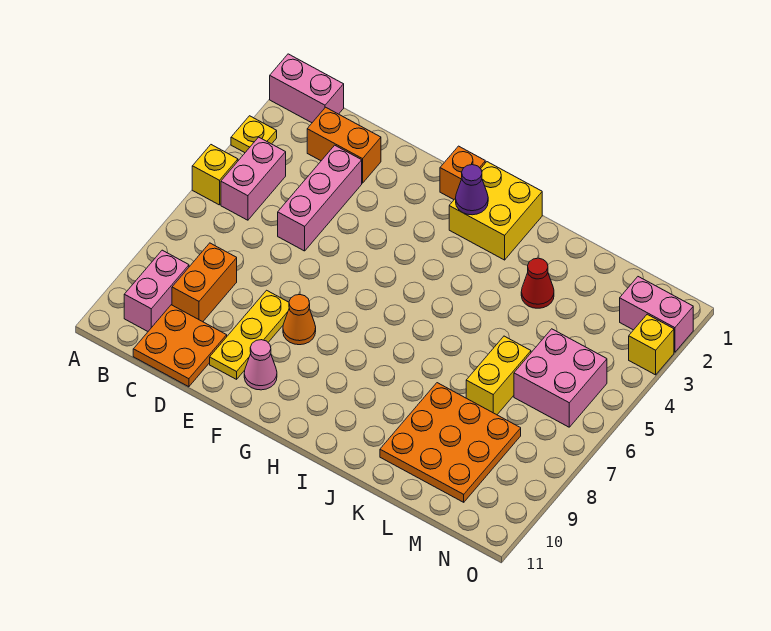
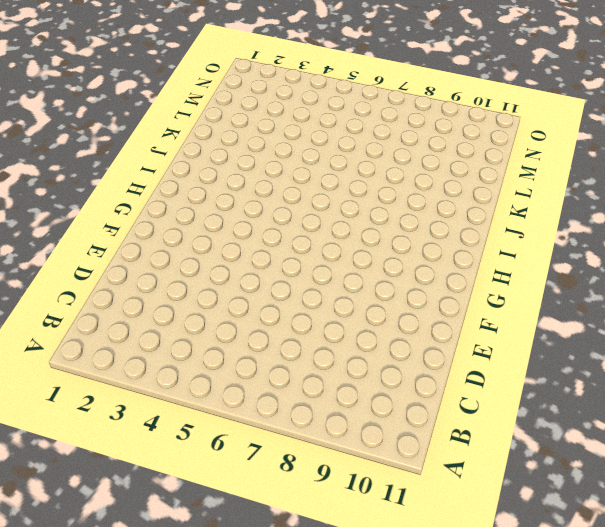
none -> pink brick A1:B1 level 1
none -> yellow plate A3 level 1
none -> yellow brick A5 level 1

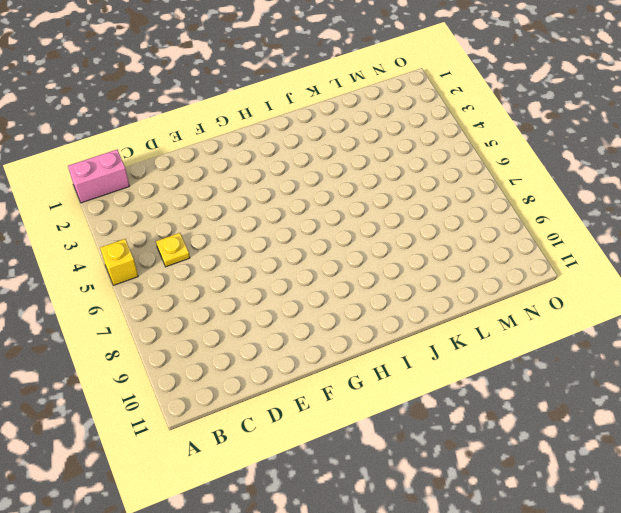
yellow plate C5 level 1 -> yellow plate A3 level 1
none -> pink brick B4:B5 level 1
none -> pink brick B9:B10 level 1
none -> orange brick C2:D2 level 1

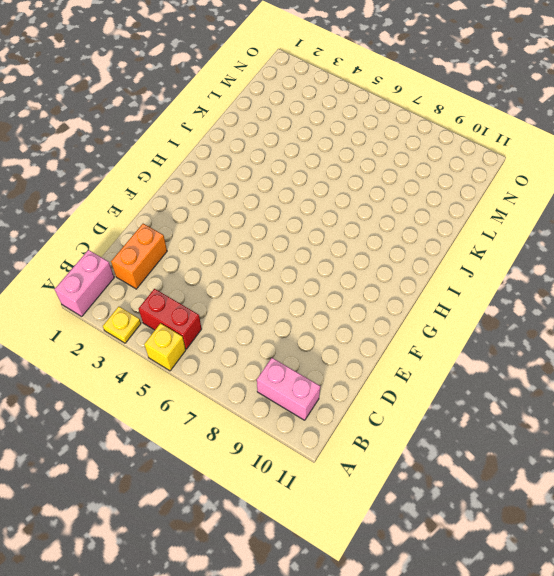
red brick B4:B5 level 1 -> pink brick B4:B5 level 1
none -> orange brick C8:C9 level 1
none -> orange plate C10:D11 level 1
none -> pink brick D3:D5 level 1

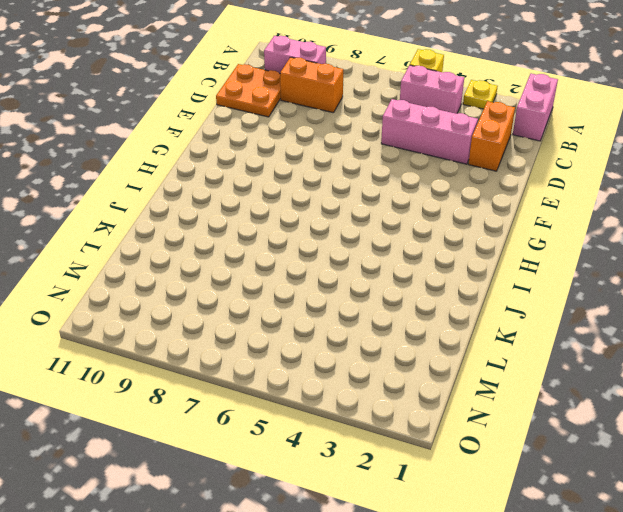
none -> yellow plate E8:E10 level 1
none -> orange cone F8 level 1
none -> pink cone F10 level 1

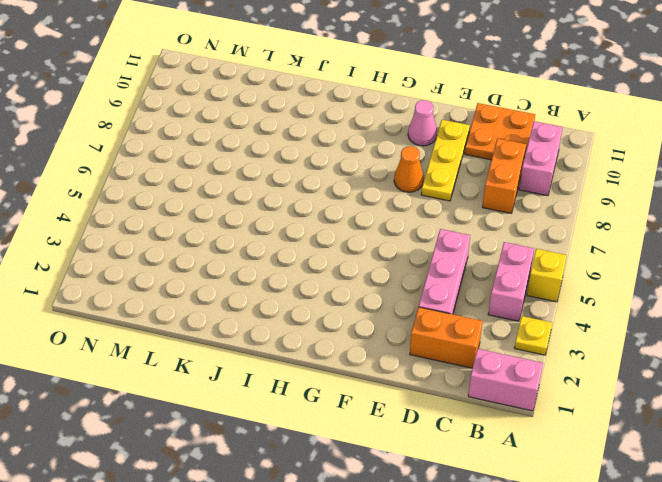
none -> orange brick G1 level 1
none -> yellow brick H1:I2 level 1
none -> red cone K3 level 1

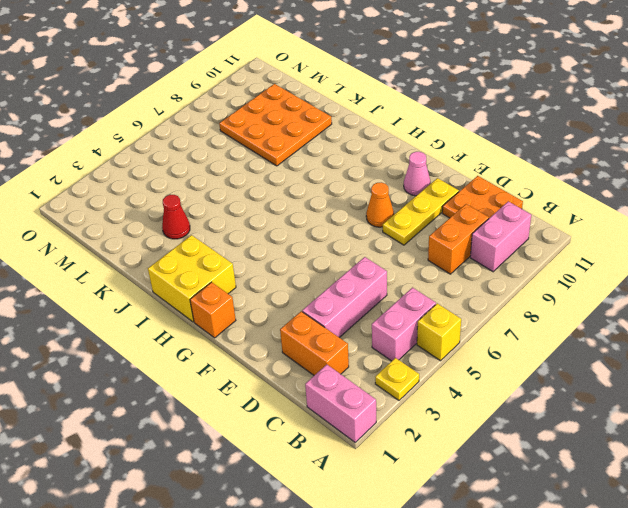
none -> yellow brick L6:L7 level 1
none -> pink brick M5:N6 level 1
none -> pink brick N2:O2 level 1

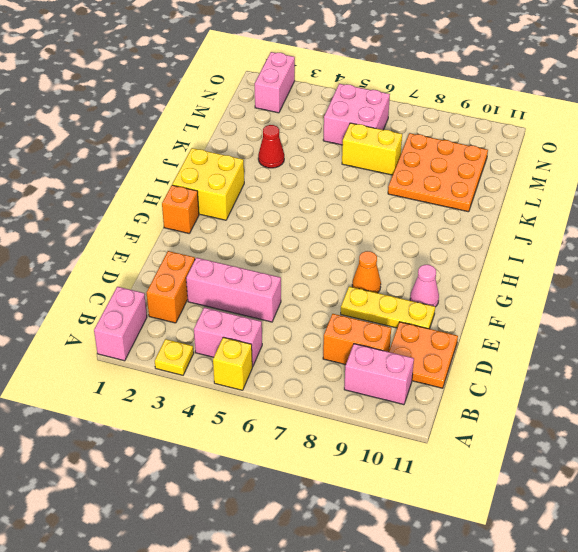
none -> yellow brick O3 level 1
none -> purple cone H2 level 2

